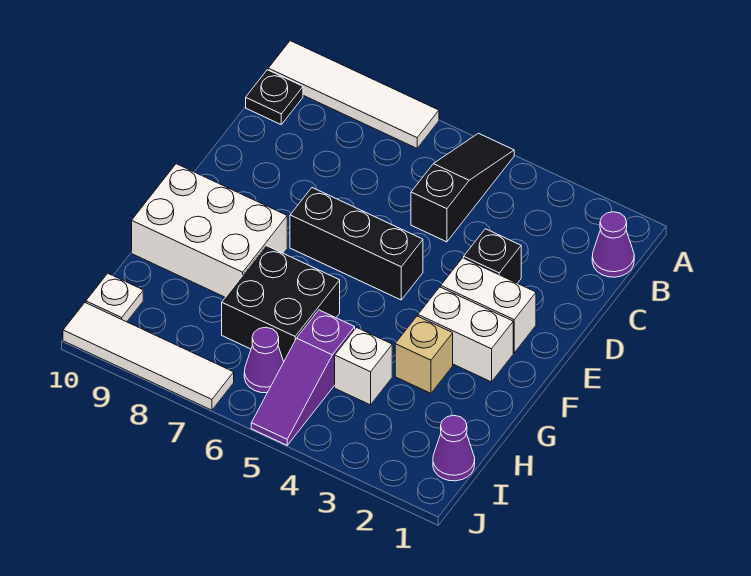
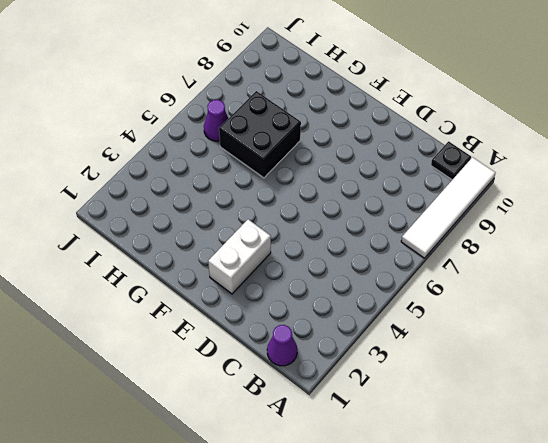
none -> black slope A5:C5 level 1 top C
none -> black brick D3 level 1
none -> black brick E5:E7 level 1

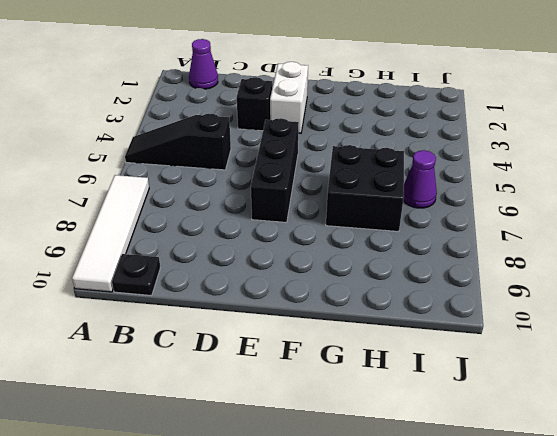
none -> white brick F2:F3 level 1
none -> white brick F8:G10 level 1
none -> tan brick G3 level 1

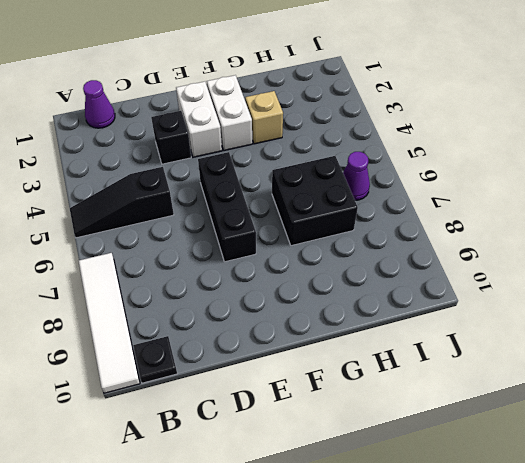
none -> white brick F8:G10 level 1
none -> white brick H4 level 1
none -> purple slope H5:J5 level 1 top H

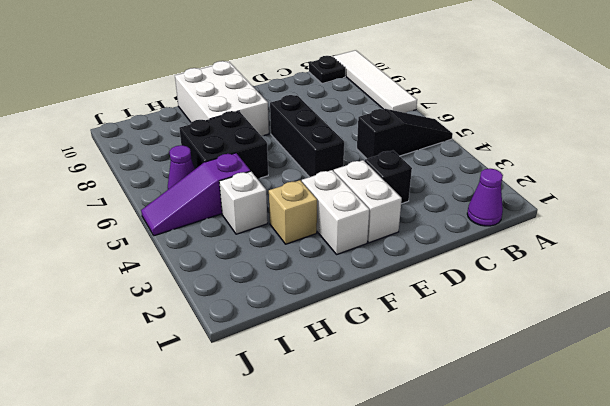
none -> purple cone I1 level 1
none -> white plate I10 level 1
none -> white tile J7:J10 level 1

